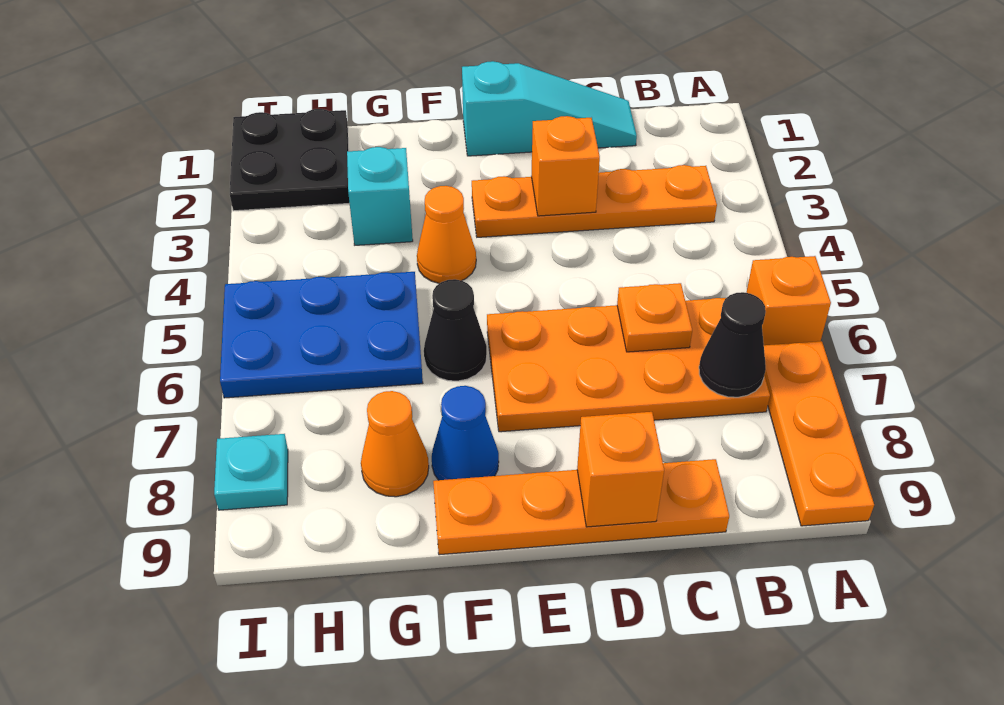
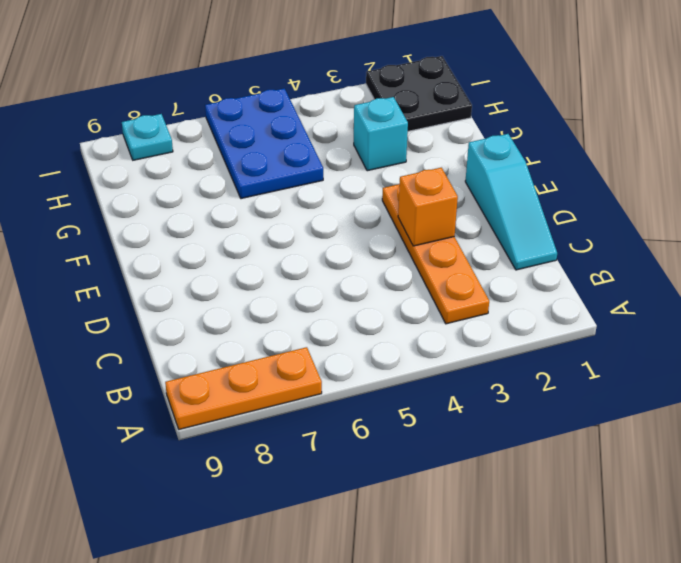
none -> orange brick A6 level 1
none -> orange plate B6:E7 level 1
none -> orange plate C9:F9 level 1

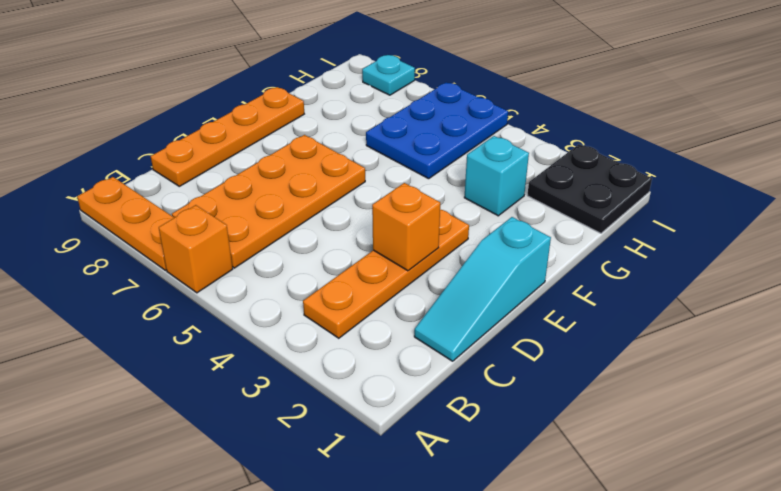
none -> orange cone F4 level 1
none -> black cone F6 level 1
none -> blue cone F8 level 1

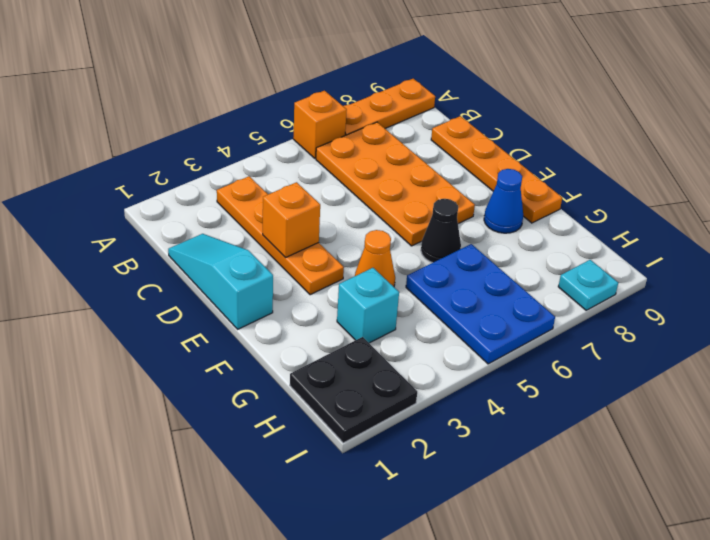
none -> orange cone G8 level 1
none -> black cone B7 level 2
none -> orange plate C6 level 2

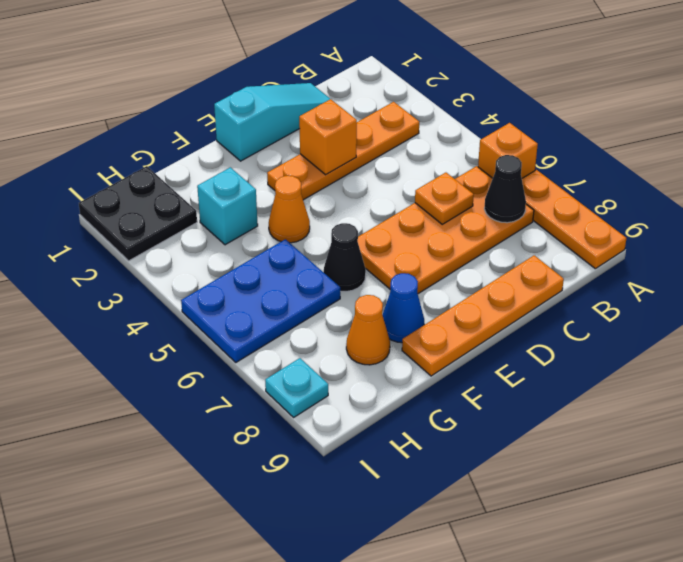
none -> orange brick D9 level 2

